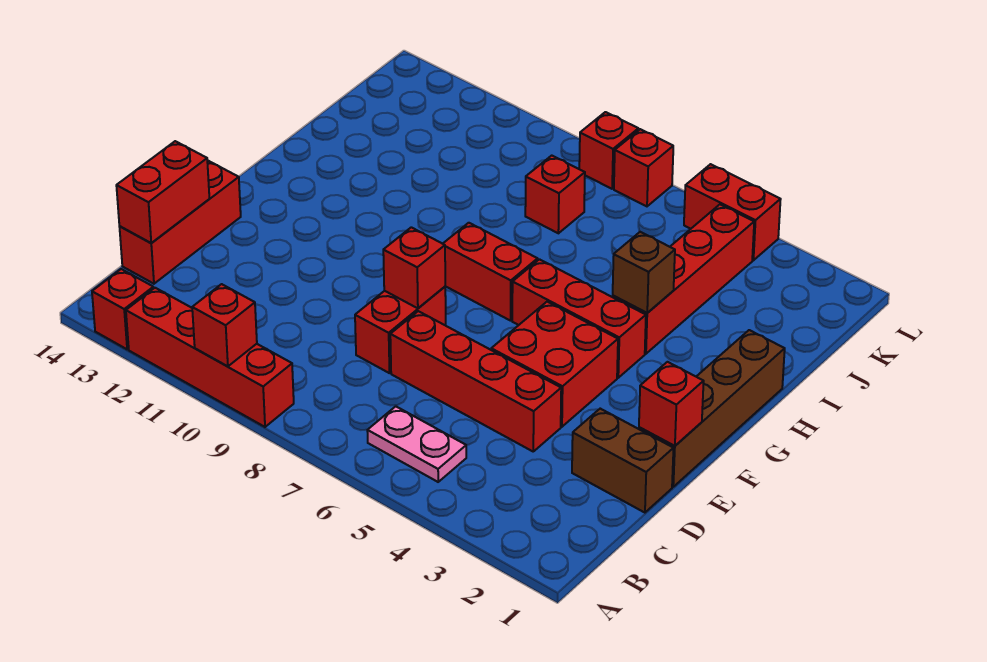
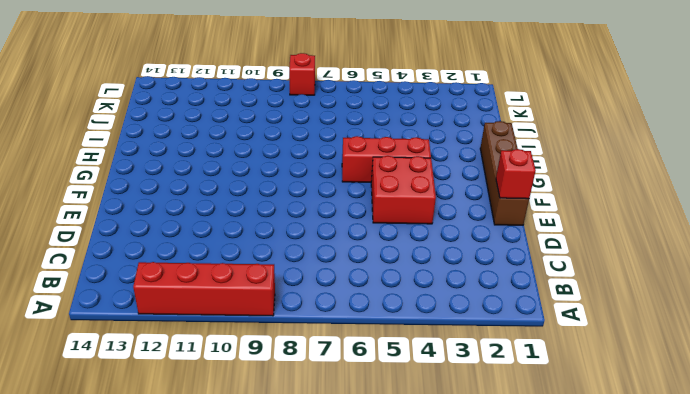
none -> red brick A13 level 1
none -> pink plate B5:B6 level 1
none -> red brick C14:E14 level 1

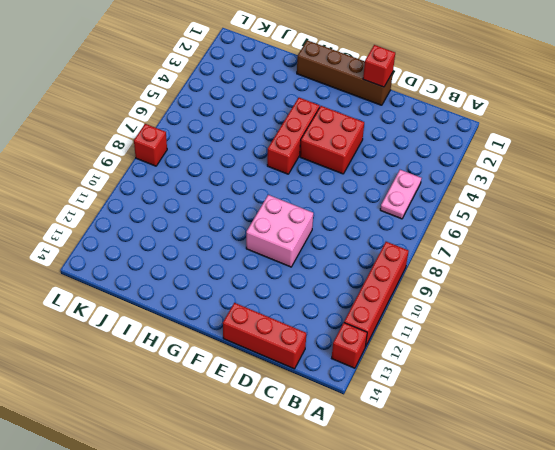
pink brick E9:F10 level 1 -> none
none -> brown brick D1:D2 level 1
none -> red brick D4:D7 level 1
none -> red brick D8:E8 level 1

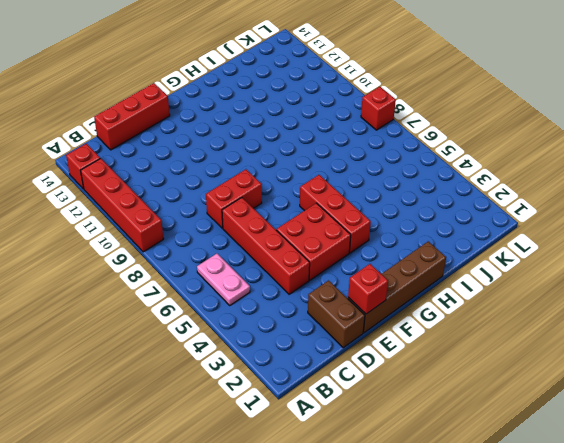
none -> red brick G7:G8 level 1
none -> red brick H4:K4 level 1
none -> red brick J8 level 1

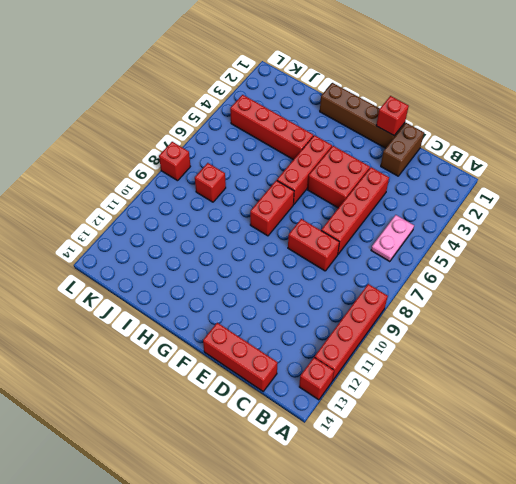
none -> red brick L4:L5 level 1
none -> red brick L7 level 1
none -> red brick A10 level 2

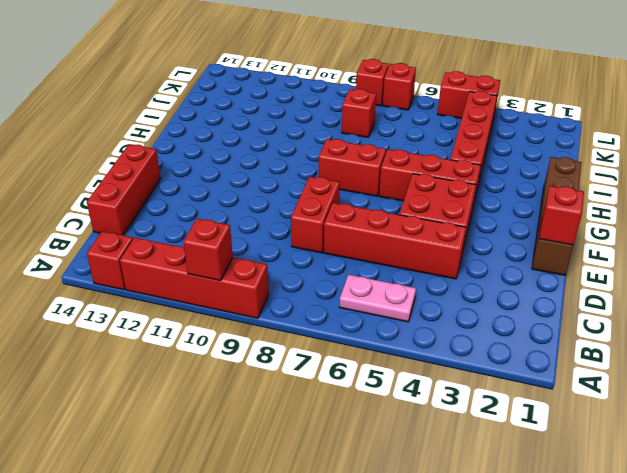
none -> brown brick D1:D2 level 1
none -> red brick C14:D14 level 2
none -> red brick E8 level 2

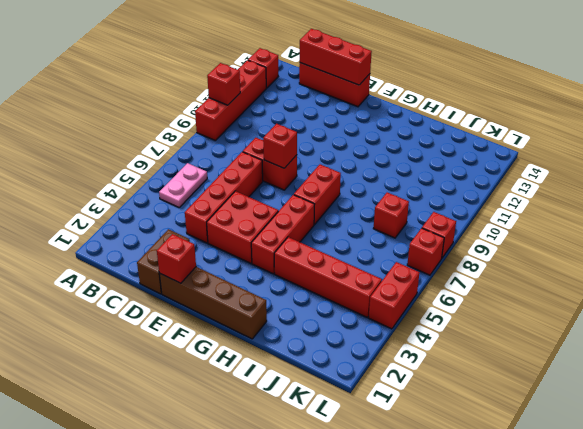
red brick C14:E14 level 2 -> red brick C14:D14 level 2
none -> brown brick H4 level 2

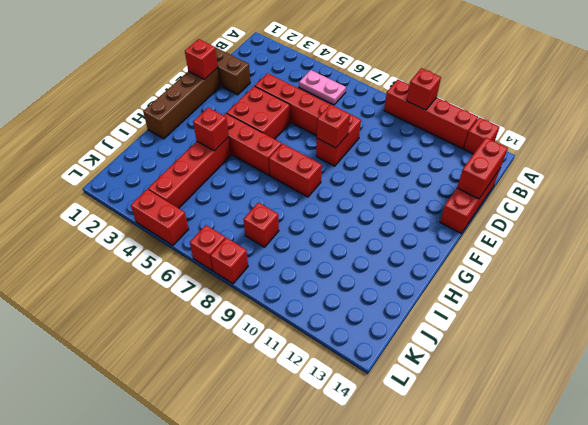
red brick H4 level 2 -> brown brick H4 level 2

